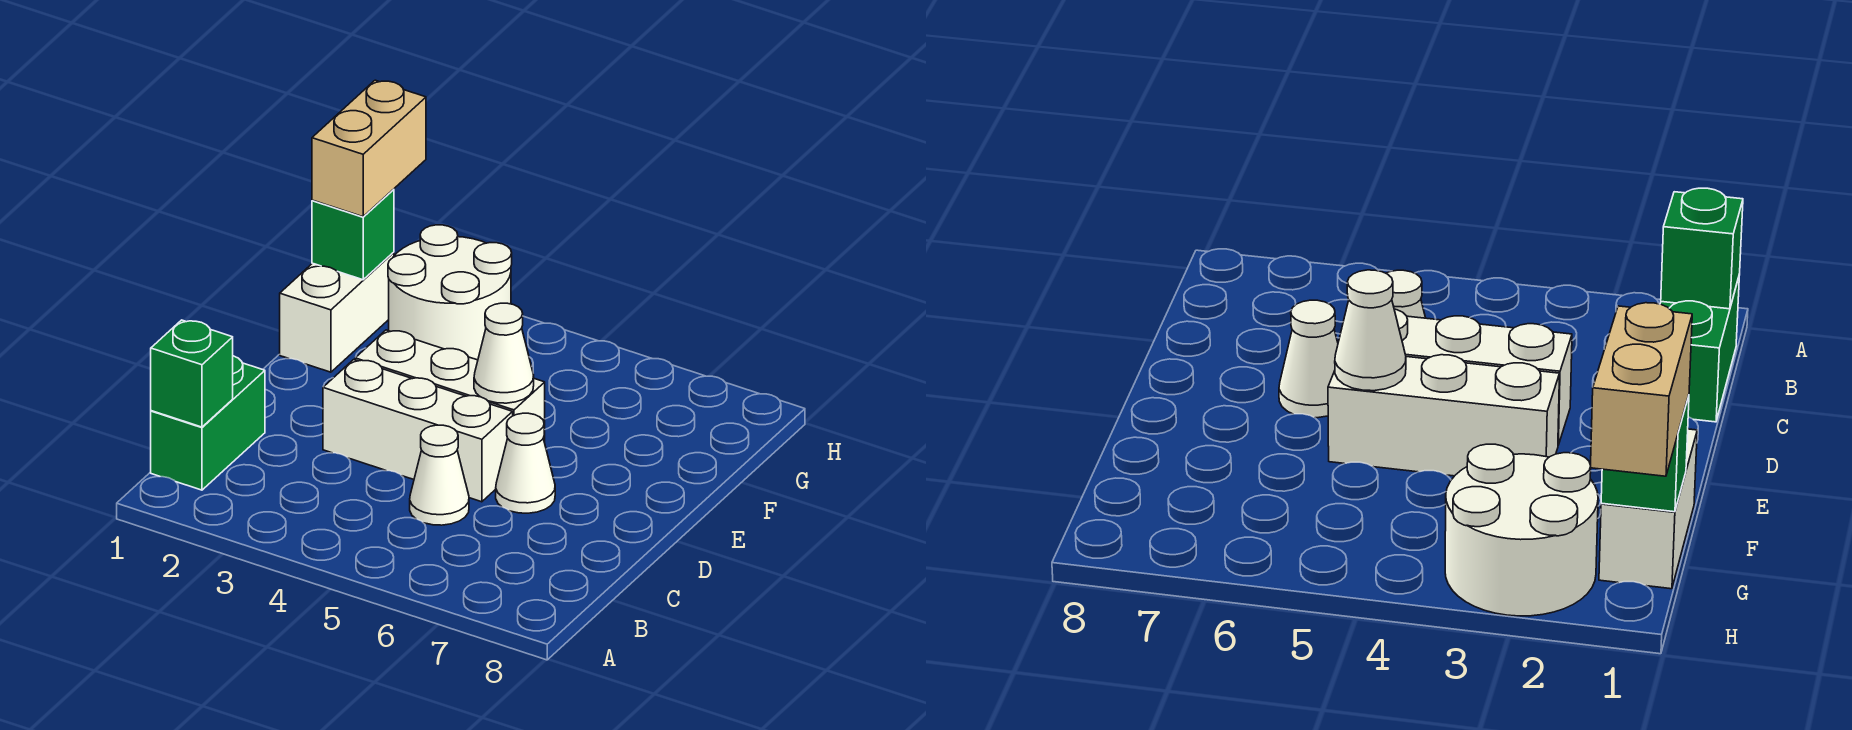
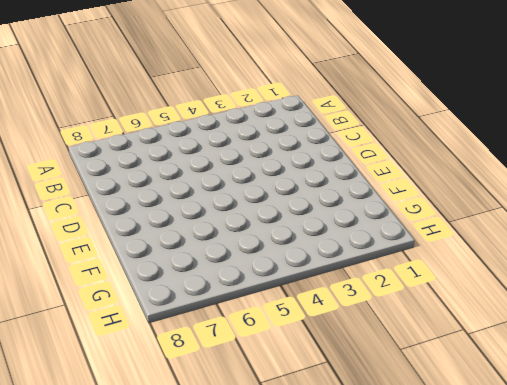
none -> green brick B1:C1 level 1
none -> white cone C5 level 1

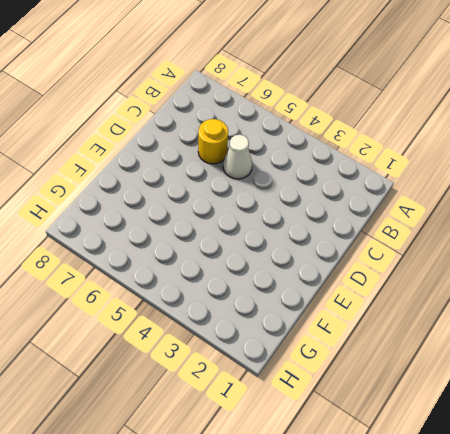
yellow round brick C6 level 1 -> none
none -> green brick B1:C1 level 1
none -> white brick D3:D5 level 1

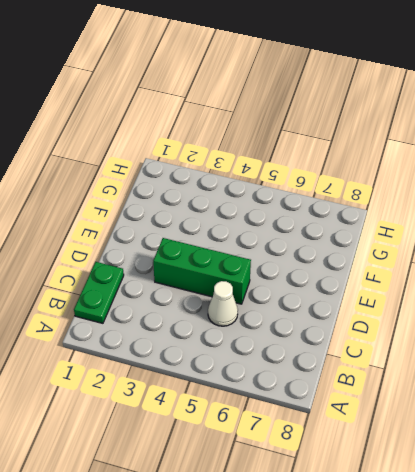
green plate B1:C1 level 1 -> green brick B1:C1 level 1
green brick D3:D5 level 1 -> white brick D3:D5 level 1
none -> white cone D6 level 1
none -> white brick E3:E5 level 1

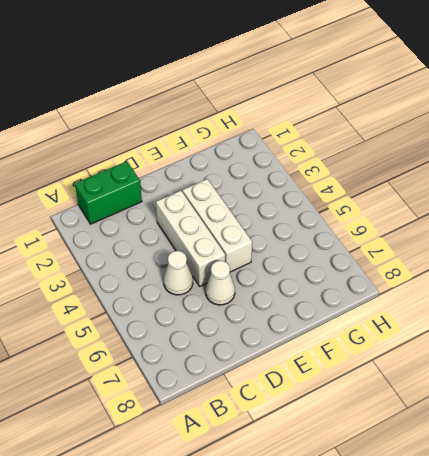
none -> white brick F1:G1 level 1
none -> white round brick G2:H3 level 1

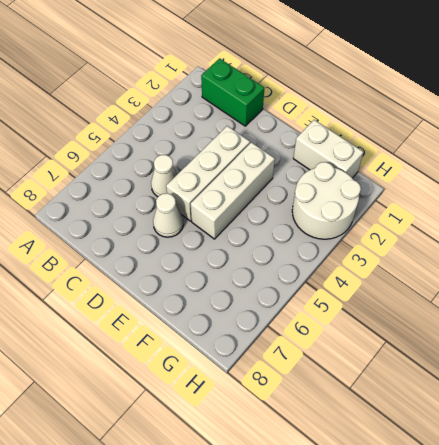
none -> green brick B1 level 2
none -> white cone E5 level 2

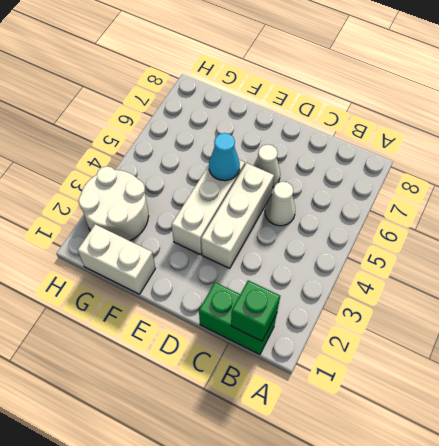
cyan cone E5 level 2 -> white cone E5 level 2
none -> green brick G1 level 2
none -> tan brick G1:H1 level 3

